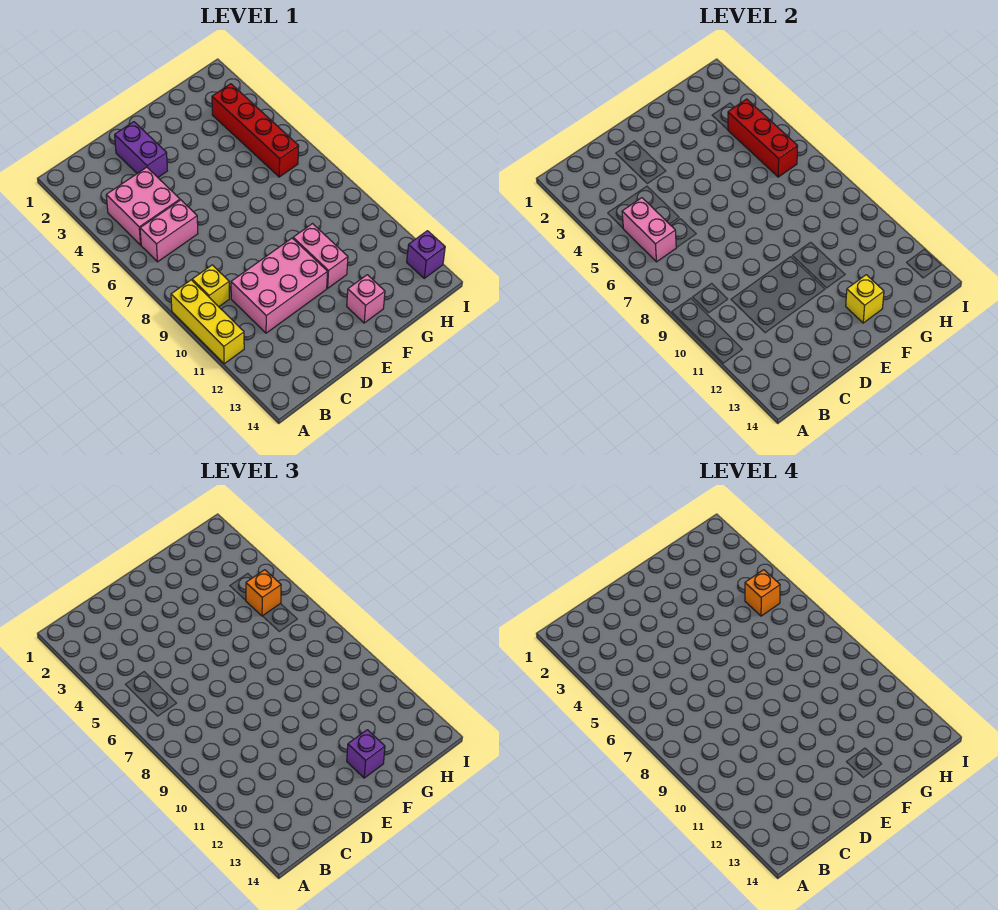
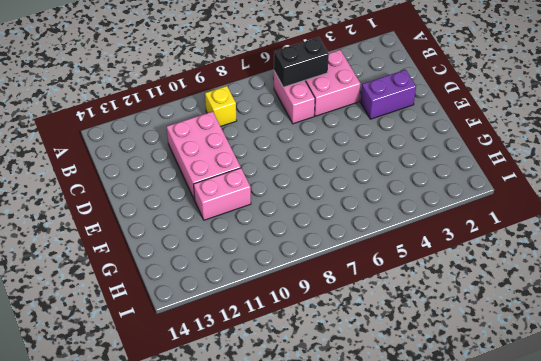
black brick B5:B6 level 2 -> pink brick B5:B6 level 2
none -> yellow brick A9:A11 level 1
none -> pink brick F13 level 1
none -> red brick H3:H6 level 1

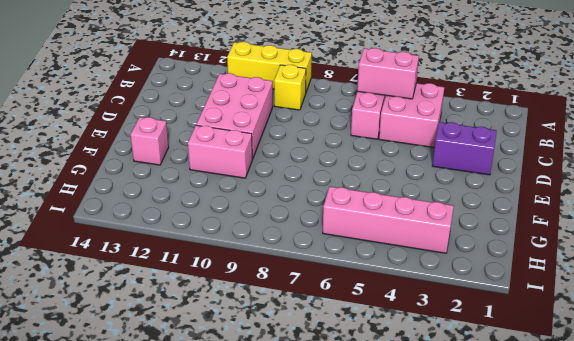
pink brick H3:H6 level 1 -> red brick H3:H6 level 1
none -> purple brick I13 level 1
none -> yellow brick F13 level 2
none -> red brick H4:H6 level 2

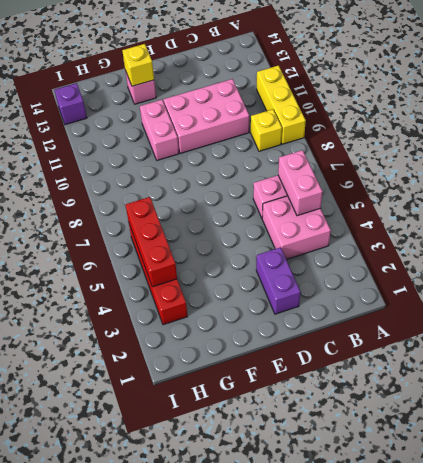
none -> purple brick F13 level 3
none -> orange brick H5 level 3
none -> orange brick H5 level 4

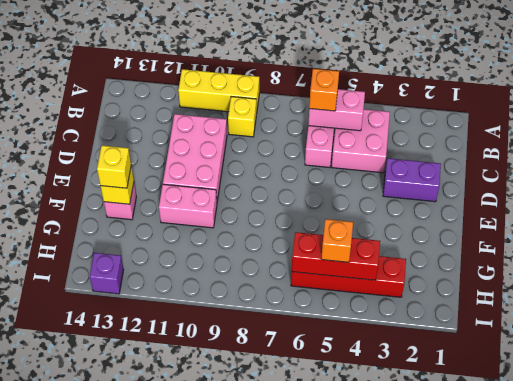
orange brick B6 level 3 -> orange brick H5 level 4
yellow brick F13 level 3 -> purple brick F13 level 3

